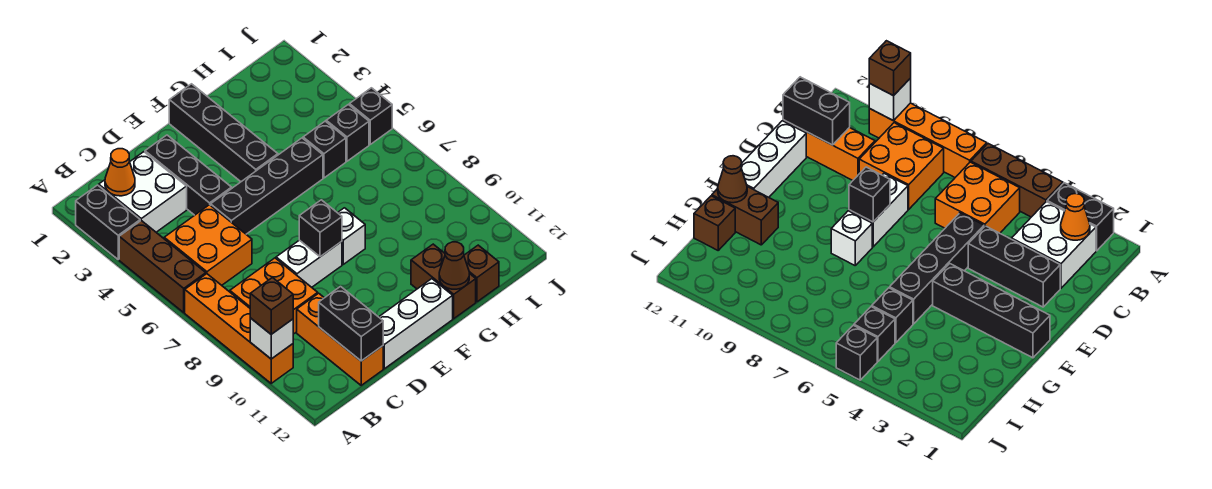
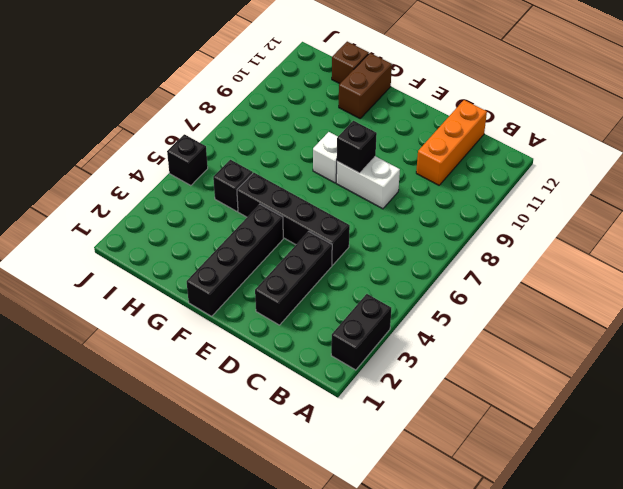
none -> brown brick A4:A6 level 1
none -> orange brick A7:A10 level 1
none -> white brick B2:C3 level 1

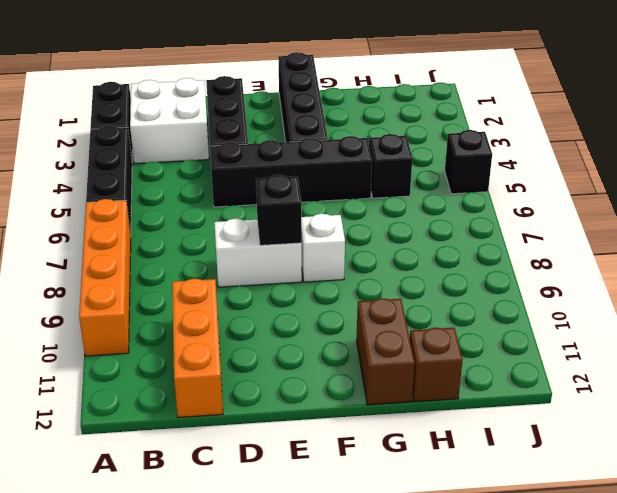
black brick A4:A6 level 1 -> brown brick A4:A6 level 1
none -> orange brick B5:C6 level 1
none -> orange brick B8:C9 level 1
none -> white brick D12:F12 level 1

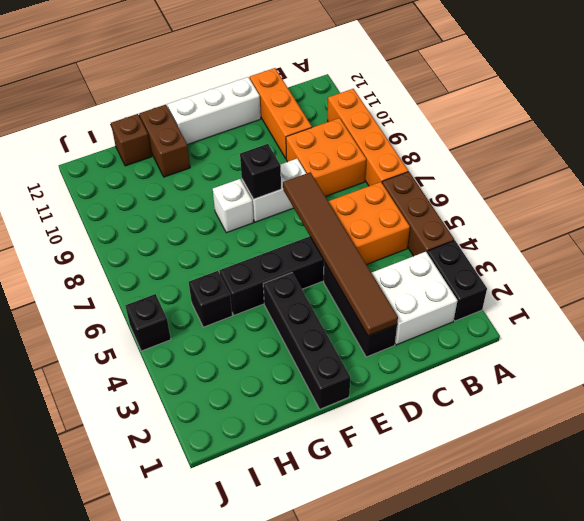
brown tile D2:D7 level 2 -> none
none -> black brick I5 level 1
none -> white brick A10 level 2
none -> orange cone B2 level 2

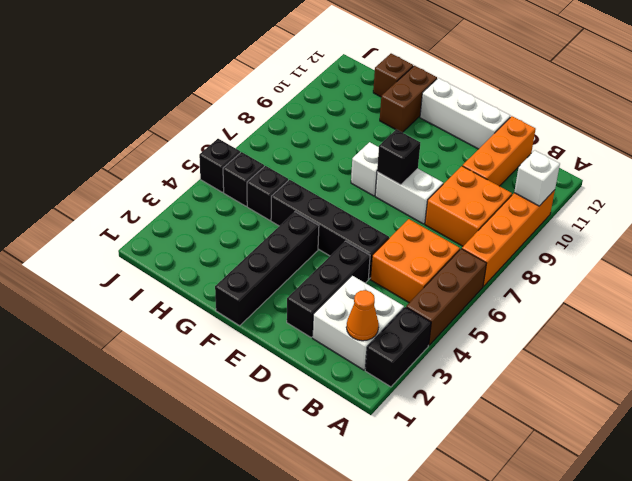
none -> black brick C11:C12 level 2
none -> brown cone G12 level 2
none -> brown brick A10 level 3

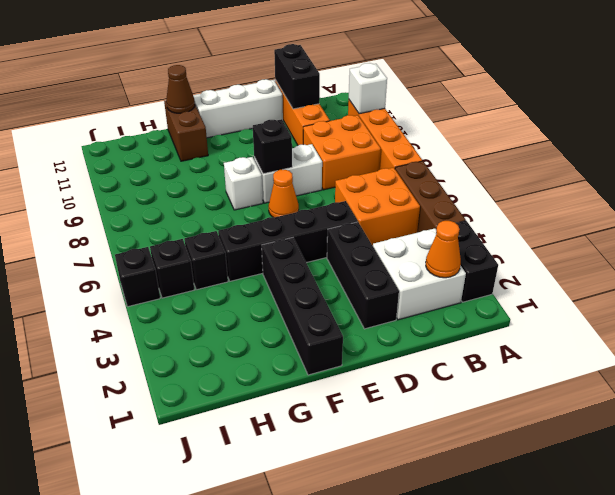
orange cone E7 level 1 -> none
none -> brown brick H12 level 1
none -> brown brick A10 level 3

